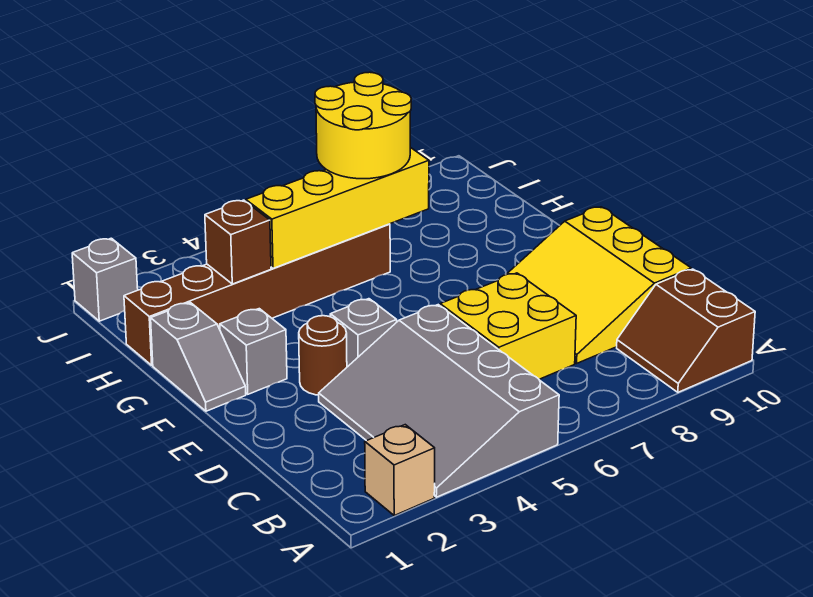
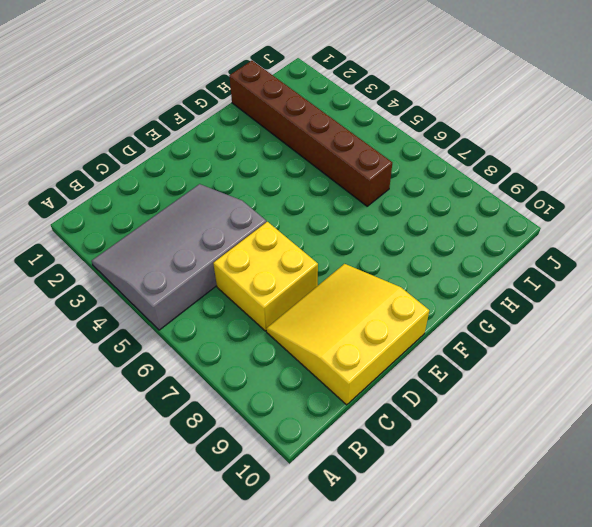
none -> tan brick A2 level 1
none -> brown slope A9:B10 level 1 top 10
none -> brown round brick E3 level 1

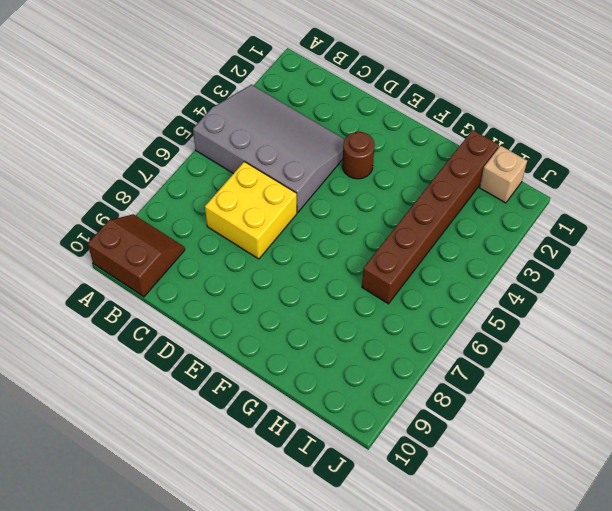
tan brick I1 level 1 -> tan brick A2 level 1
none -> yellow slope C8:E10 level 1 top 10
none -> grey brick E4 level 1
none -> grey slope F1:G1 level 1 top G

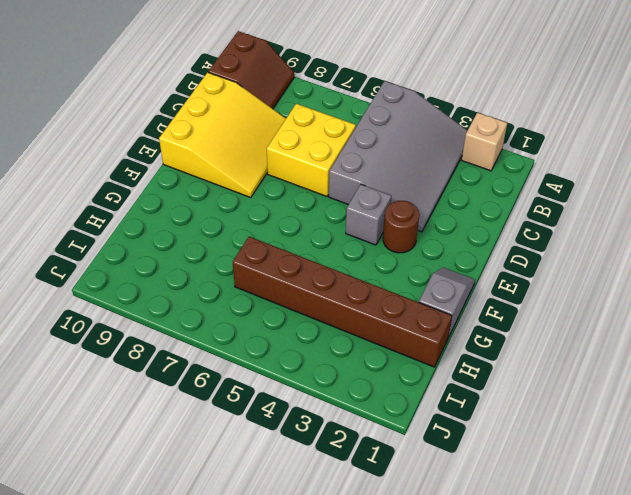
none -> grey brick F2 level 1
none -> grey brick J1 level 1
none -> brown brick H3 level 2

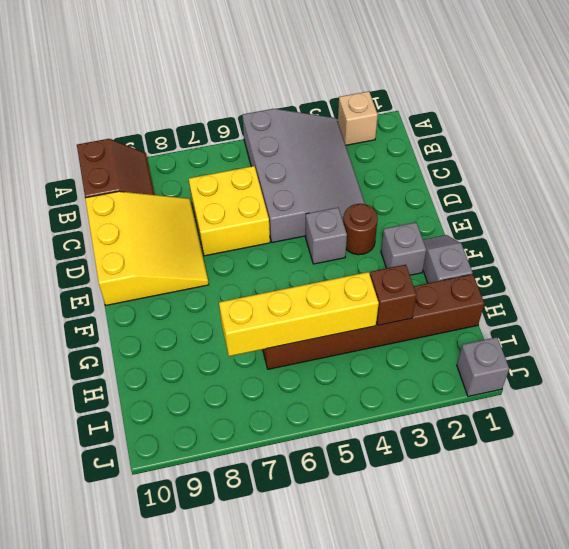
none -> yellow round brick H6:I7 level 3

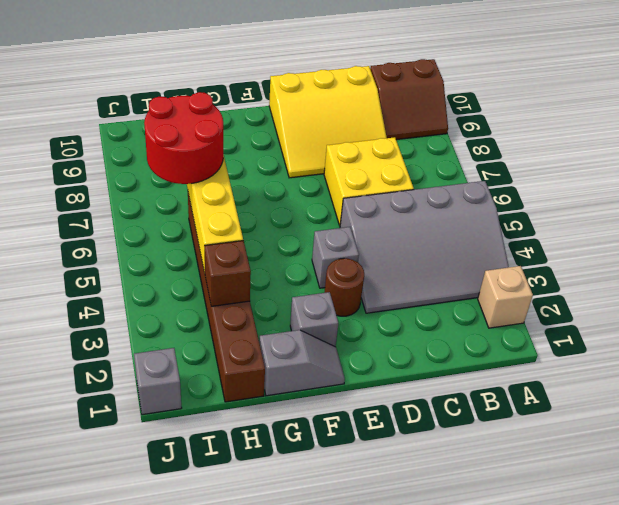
red round brick H6:I7 level 3 -> yellow round brick H6:I7 level 3

